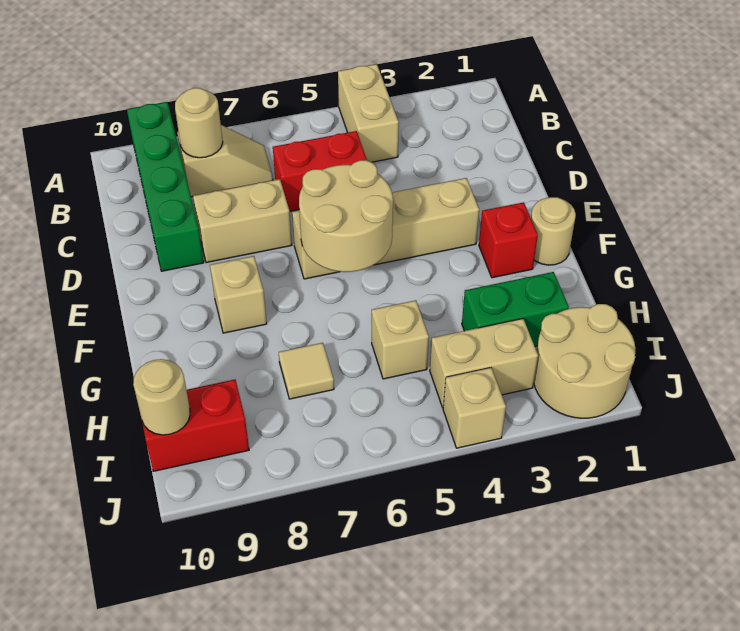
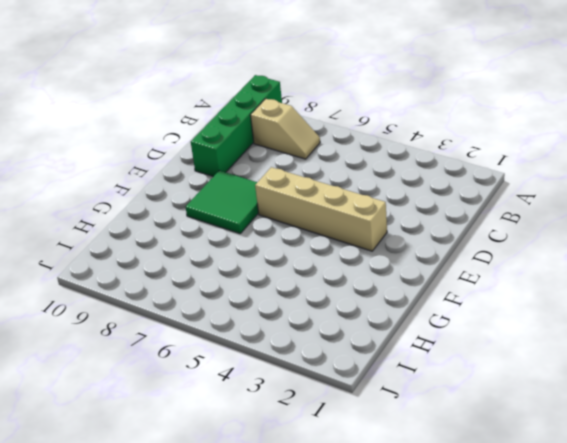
green tile E7:F8 level 1 -> tan brick F8 level 1
none -> tan brick A4:B4 level 1
none -> red brick C5:C6 level 1
none -> tan brick D7:D8 level 1

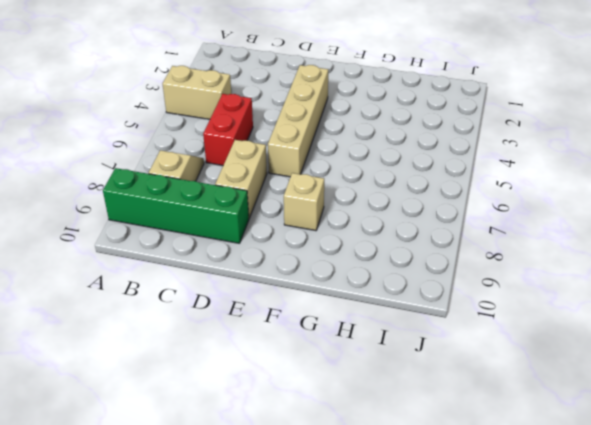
none -> tan round brick F1 level 1
none -> red brick F2 level 1
none -> green brick H2:H3 level 1

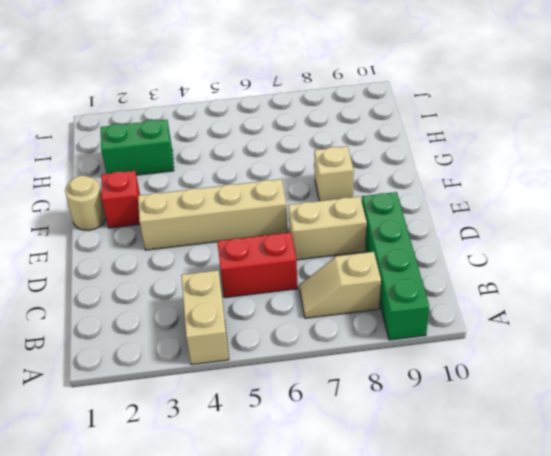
none -> tan brick H5 level 1
none -> tan tile H7 level 1
none -> tan round brick I1:J2 level 1

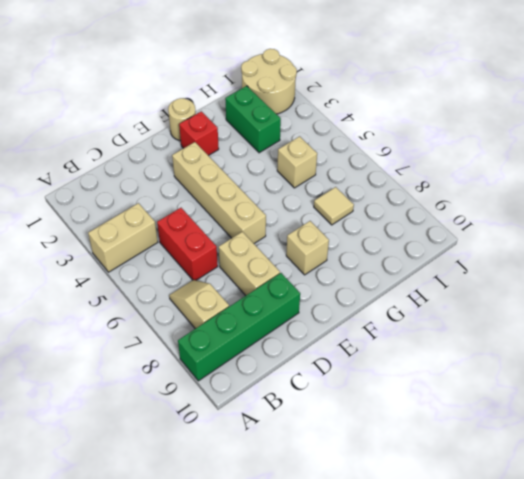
none -> tan brick I3:I4 level 1
none -> red brick I9:I10 level 1
none -> tan brick J4 level 1

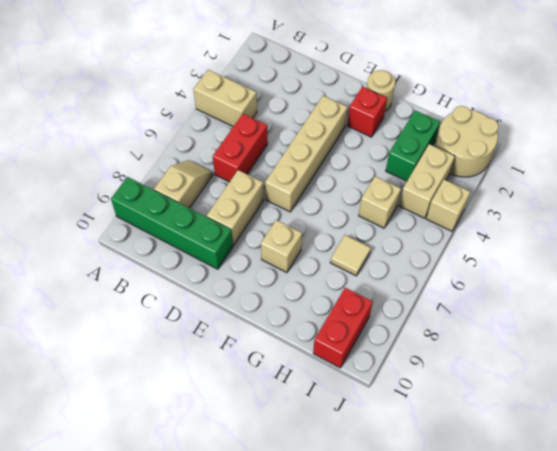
none -> tan round brick B8 level 2
none -> tan round brick E5:F6 level 2
none -> tan round brick I10 level 2

